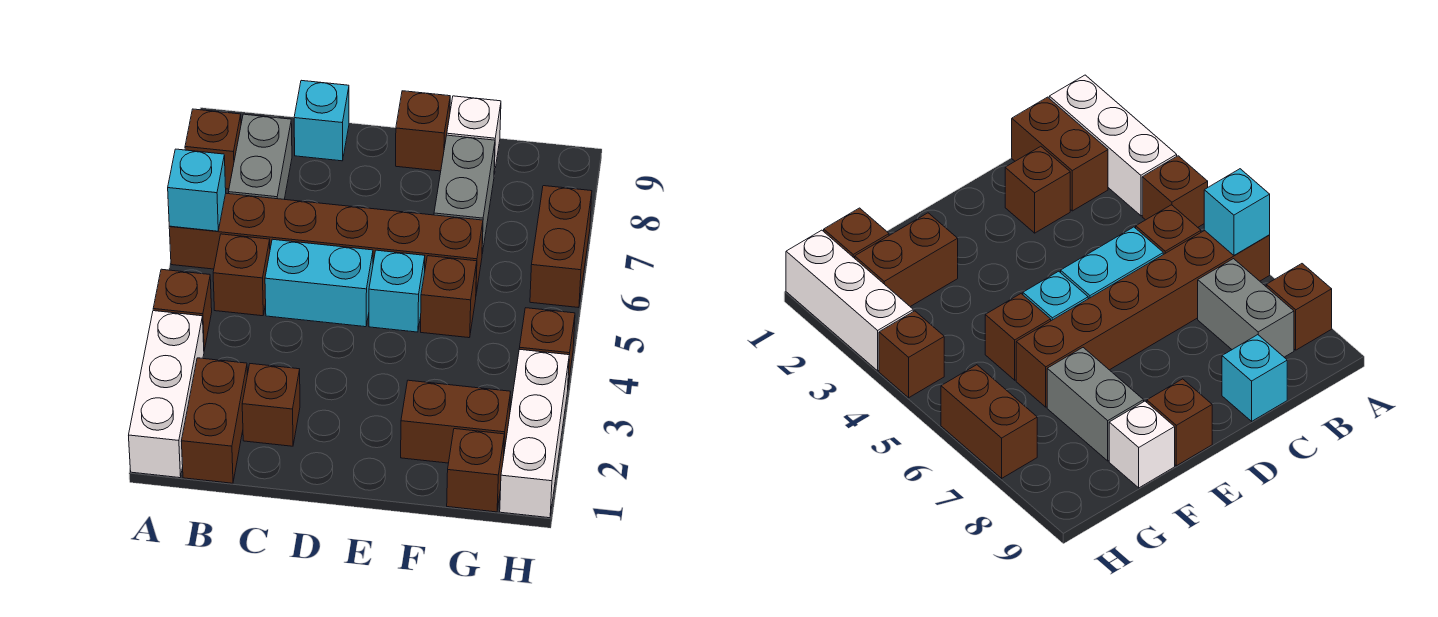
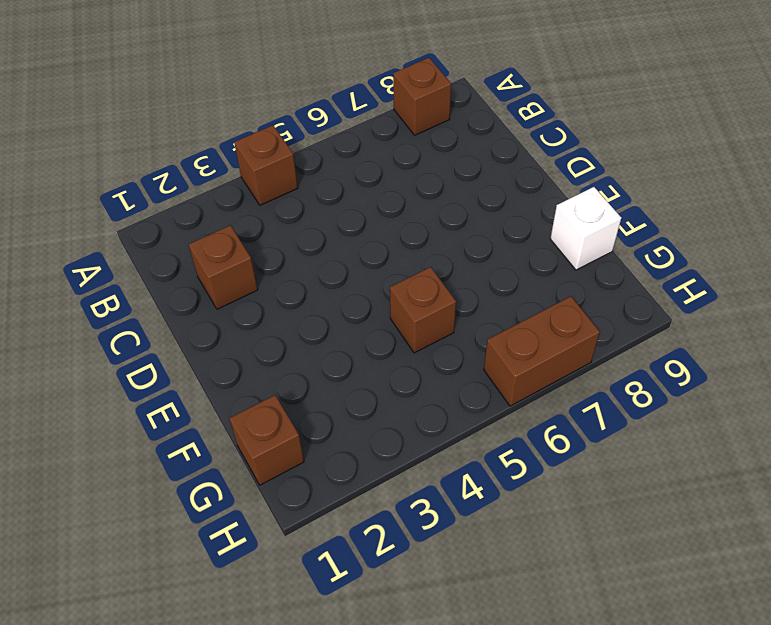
none -> white brick A1:A3 level 1
none -> brown brick A6:F6 level 1
none -> brown brick B1:B2 level 1

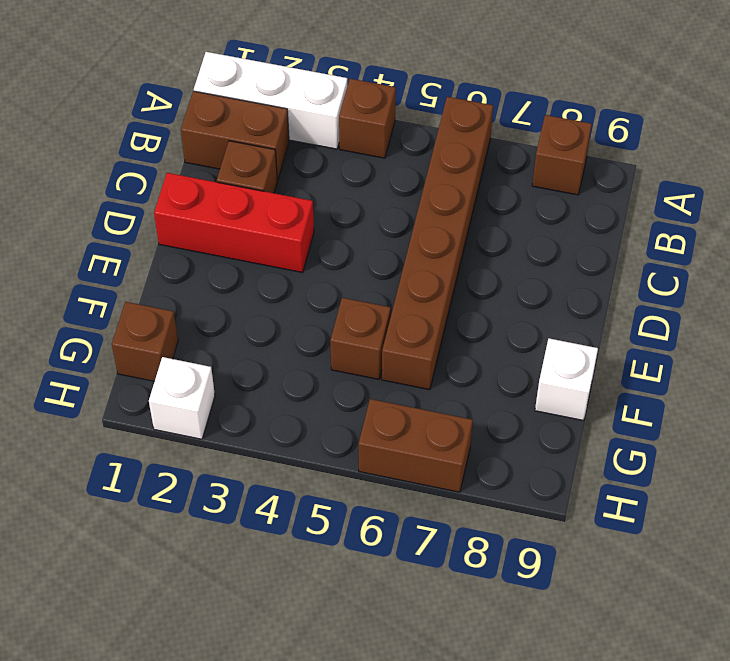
red brick D1:D3 level 1 -> none
white brick H2 level 1 -> white brick H1:H3 level 1
none -> brown brick B5 level 1
none -> grey brick B7:B8 level 1
none -> cyan brick C5:D5 level 1

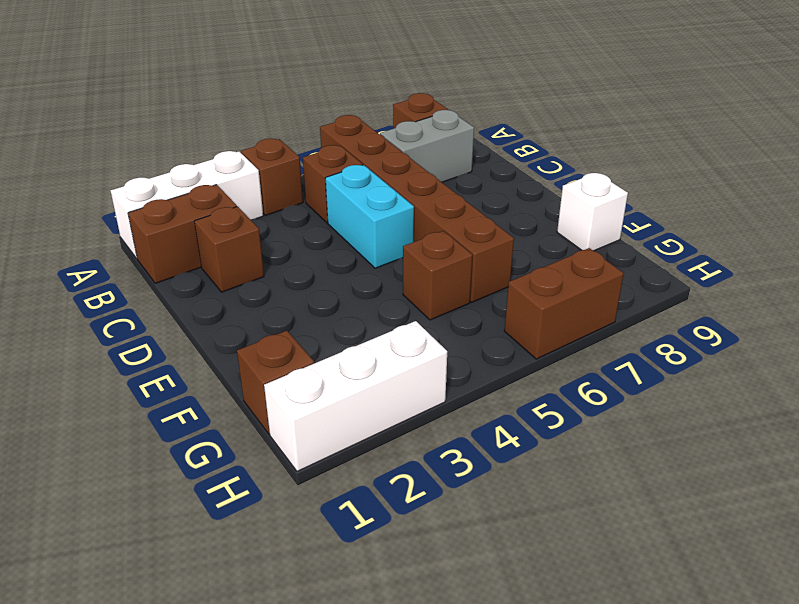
none -> cyan brick C9 level 1
none -> cyan brick E5 level 1
none -> brown brick E9 level 1

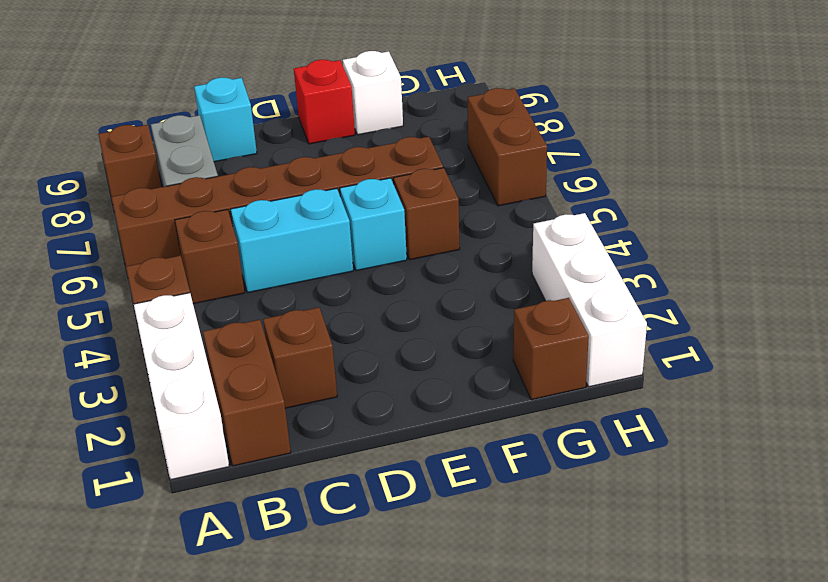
red brick E9 level 1 -> brown brick E9 level 1
none -> brown brick F2:G2 level 1
none -> grey brick F7:F8 level 1
none -> brown brick H4 level 1

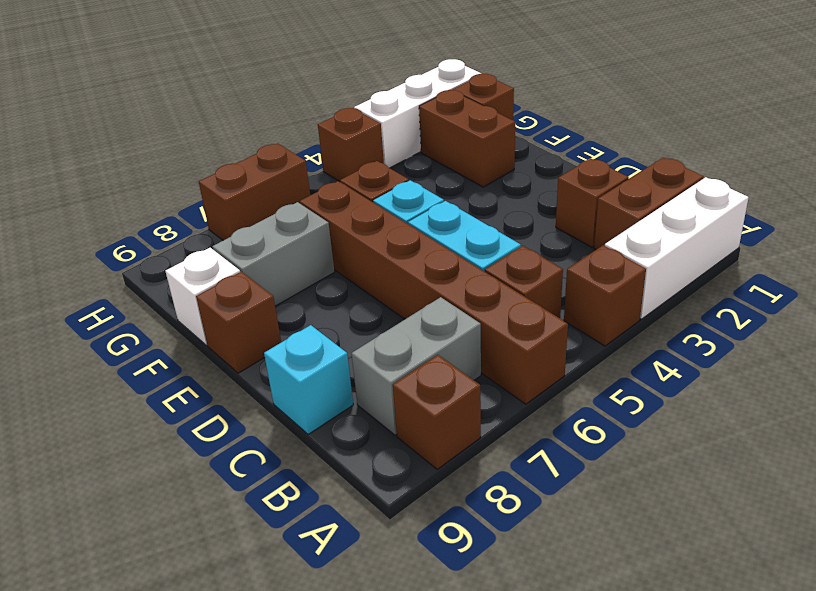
none -> cyan brick A6 level 2

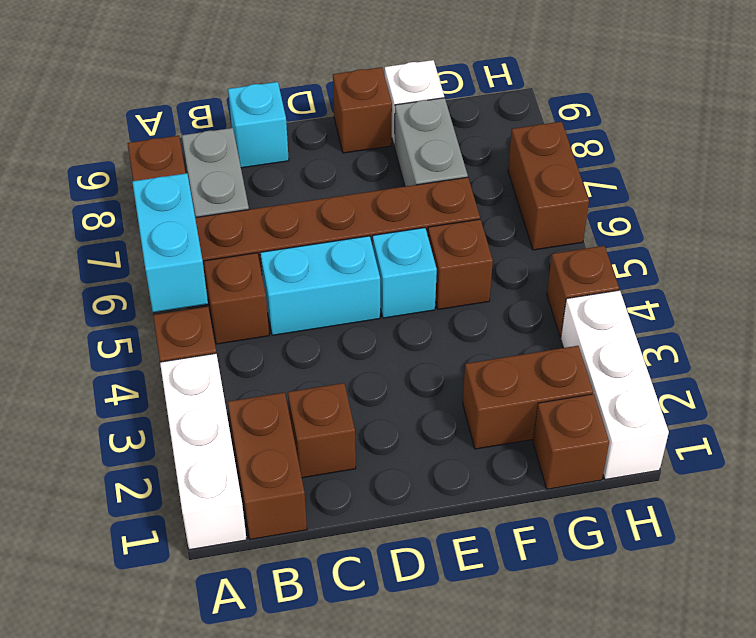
cyan brick A5:A6 level 2 -> cyan brick A6 level 2

